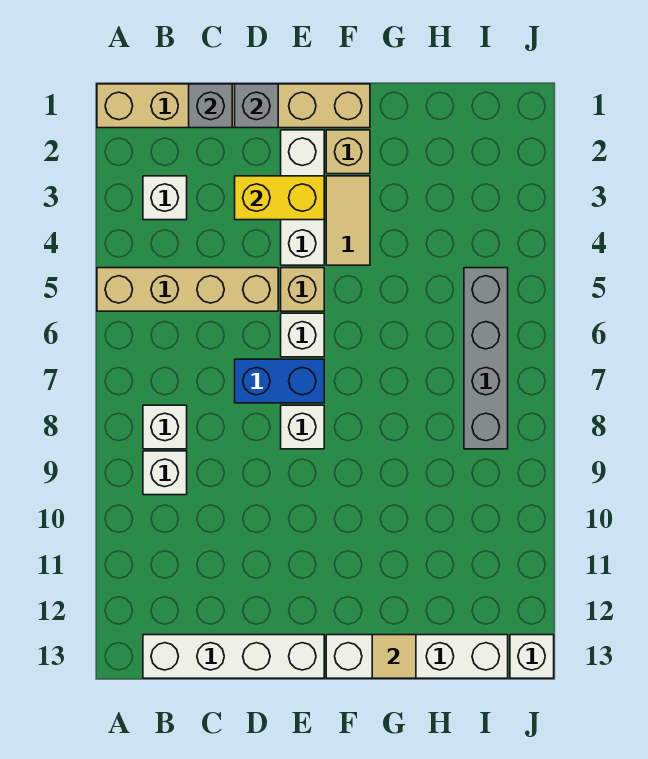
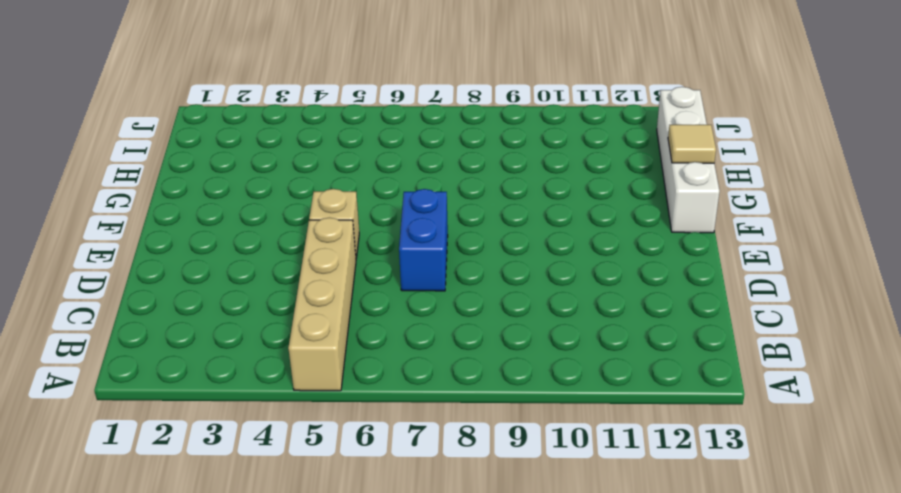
none -> tan brick A1:F1 level 1
none -> white brick B3 level 1
none -> white brick B8 level 1

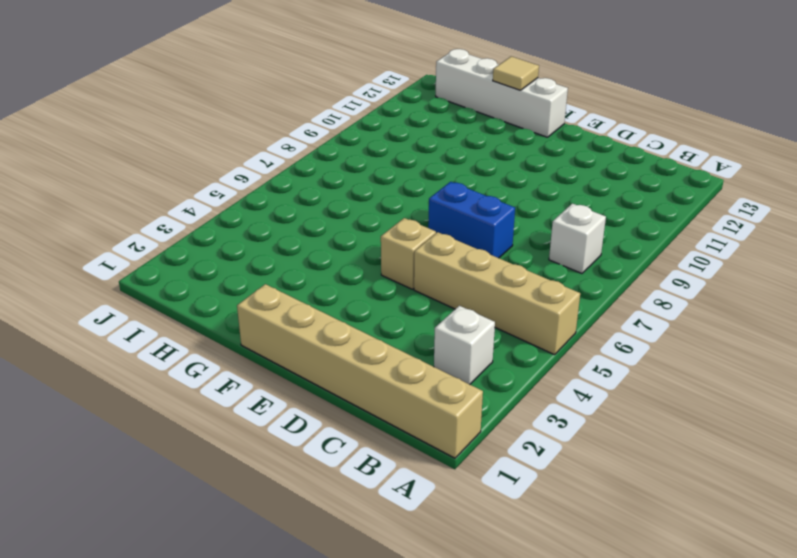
none -> white brick B9 level 1
none -> white brick B13:E13 level 1
none -> white brick E2:E4 level 1

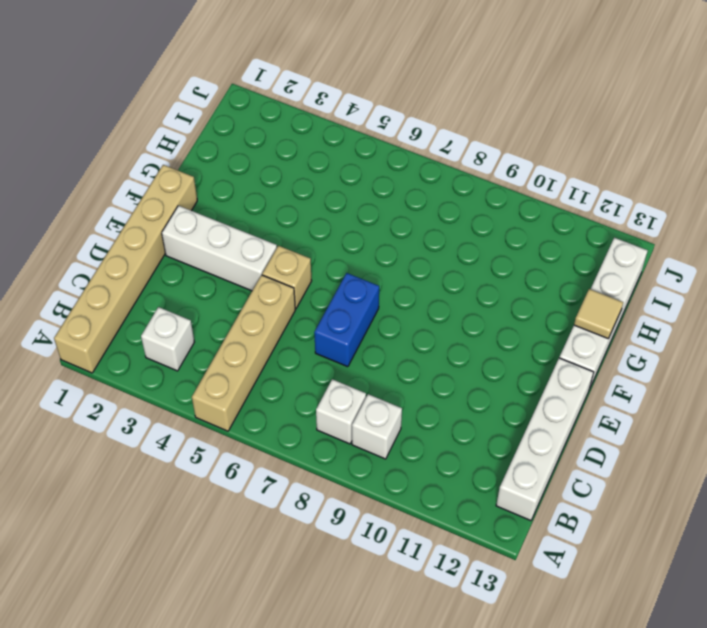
none -> white brick E6 level 1
none -> white brick E8 level 1
none -> tan brick F2 level 1

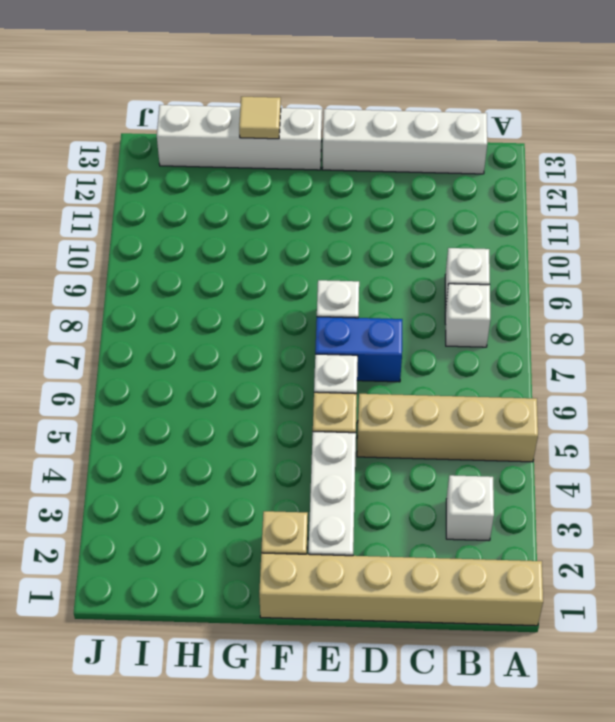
none -> tan tile F3:F4 level 1
none -> grey brick I5:I8 level 1
none -> white brick J13 level 1

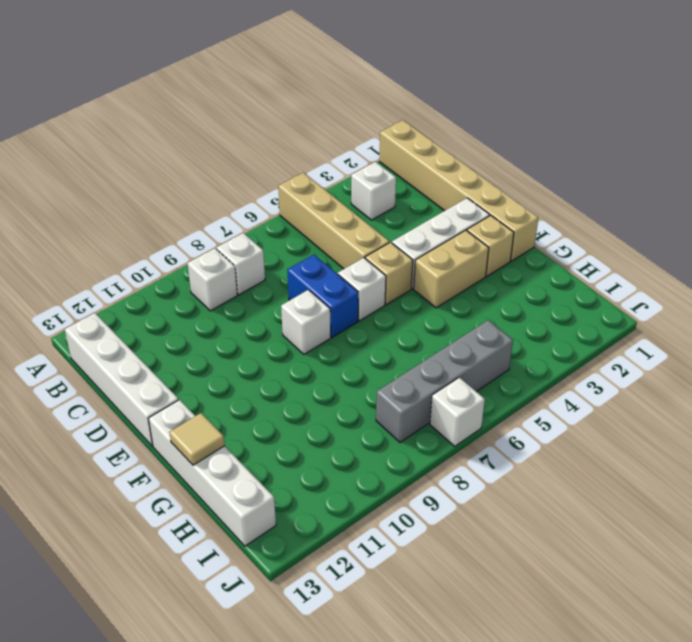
tan brick F3:F4 level 1 -> tan tile F3:F4 level 1
white brick J7 level 1 -> white brick J13 level 1
none -> grey brick C1 level 2
none -> grey brick D1 level 2
none -> yellow brick D3:E3 level 2

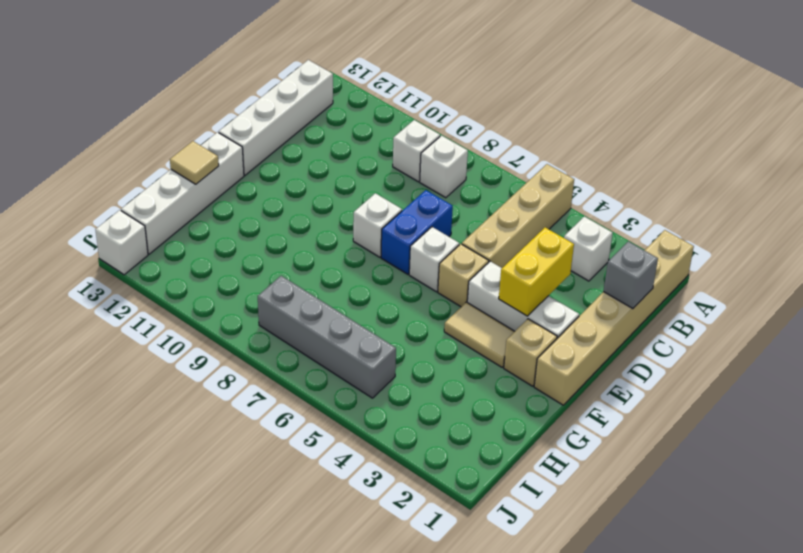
none -> grey brick D1 level 2

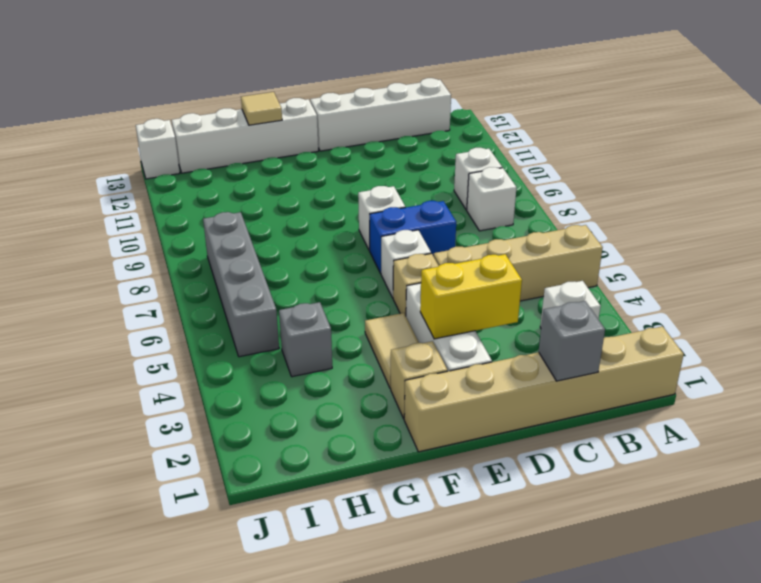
grey brick H4 level 1 -> grey brick D1 level 2

